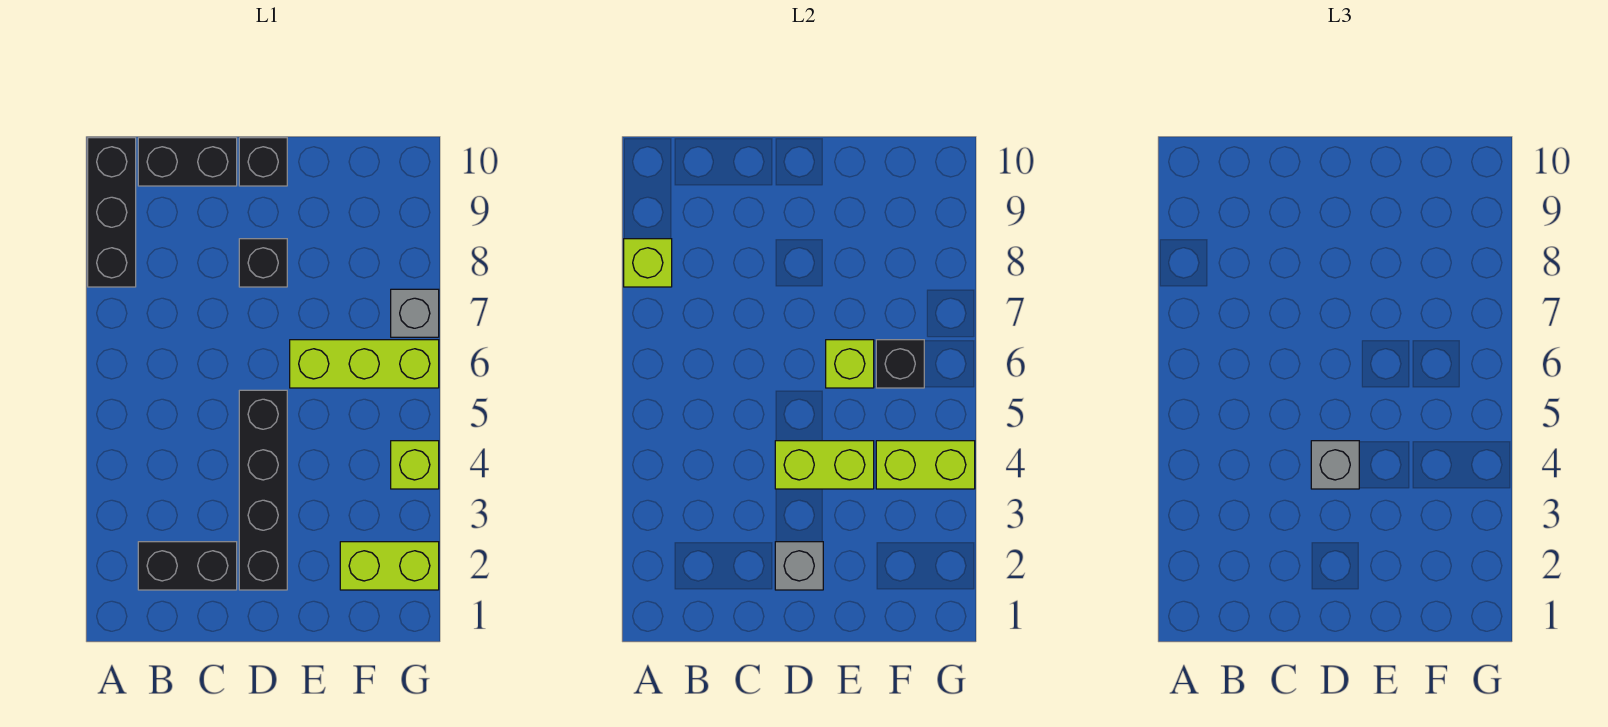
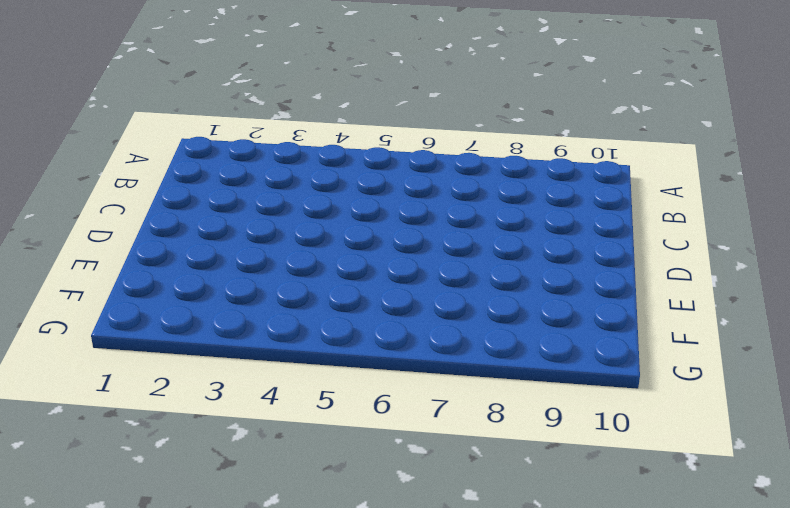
none -> black brick A8:A10 level 1
none -> black brick B2:C2 level 1
none -> black brick B10:C10 level 1

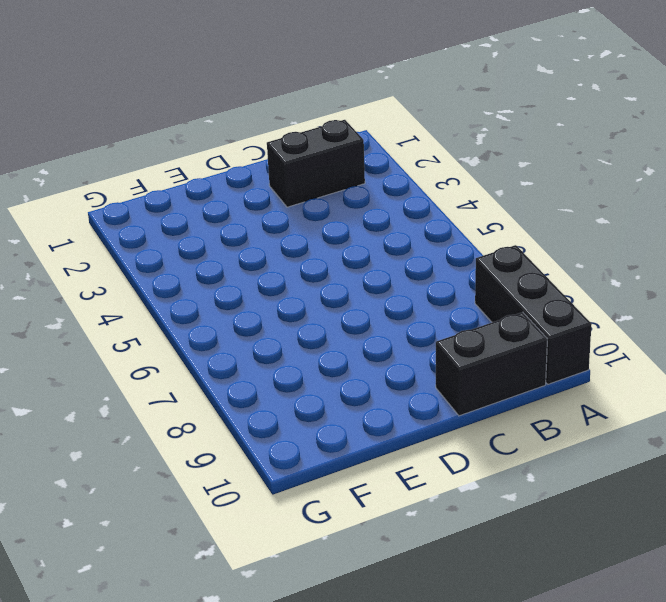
none -> black brick D2:D5 level 1
none -> black brick D8 level 1
none -> black brick D10 level 1

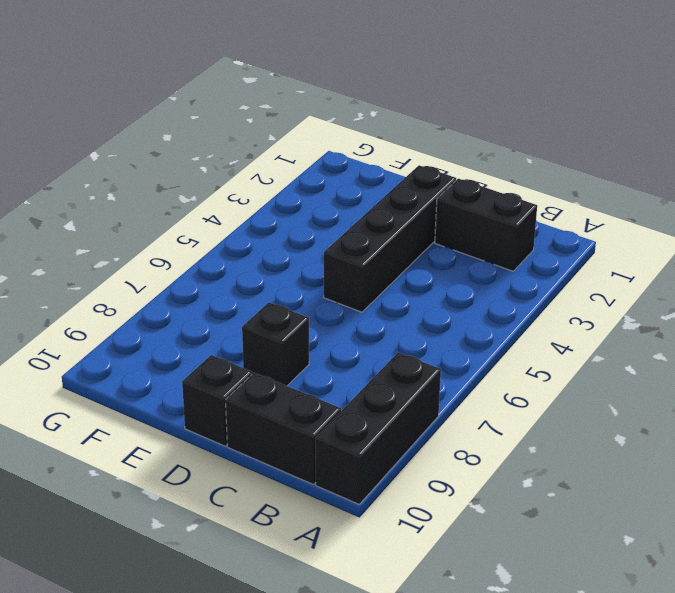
none -> lime brick E6:G6 level 1
none -> lime brick F2:G2 level 1
none -> lime brick G4 level 1

